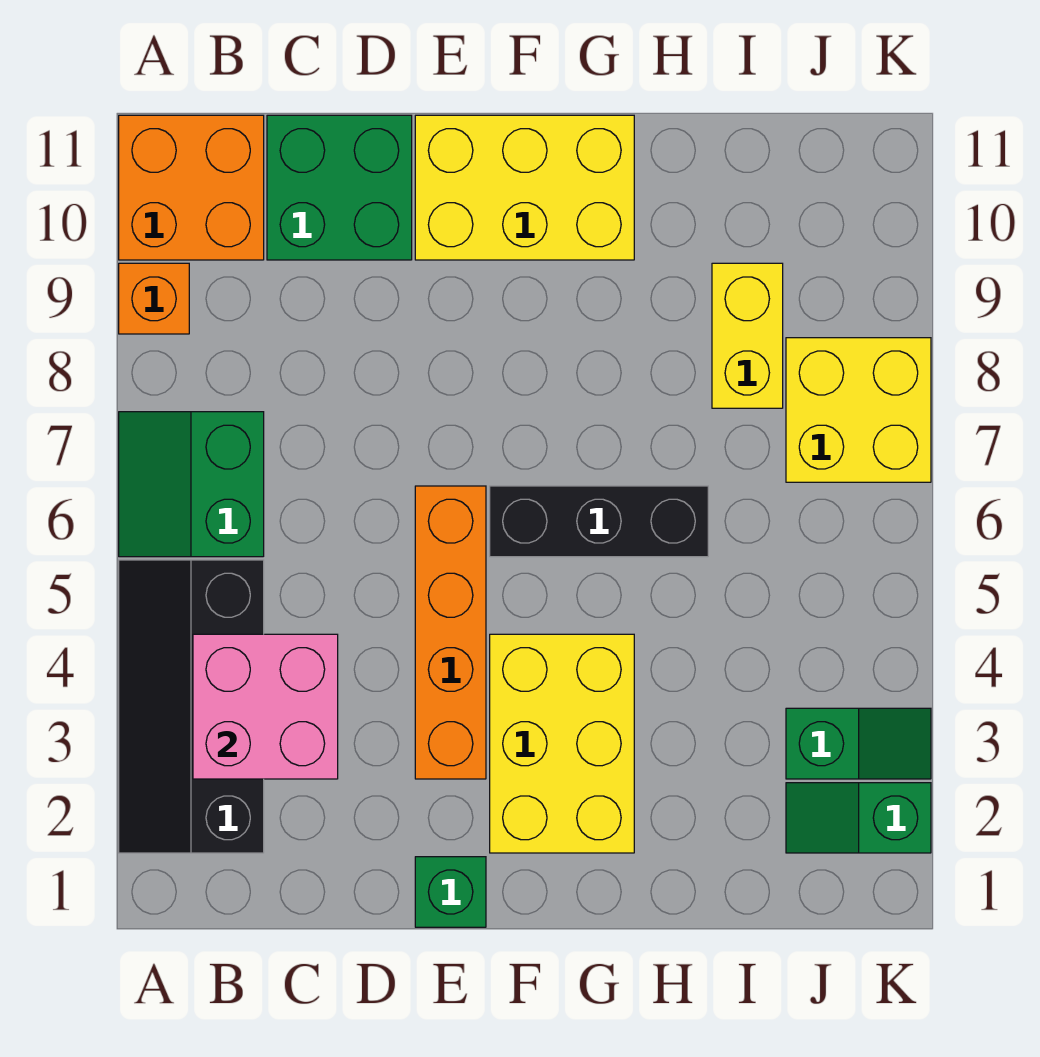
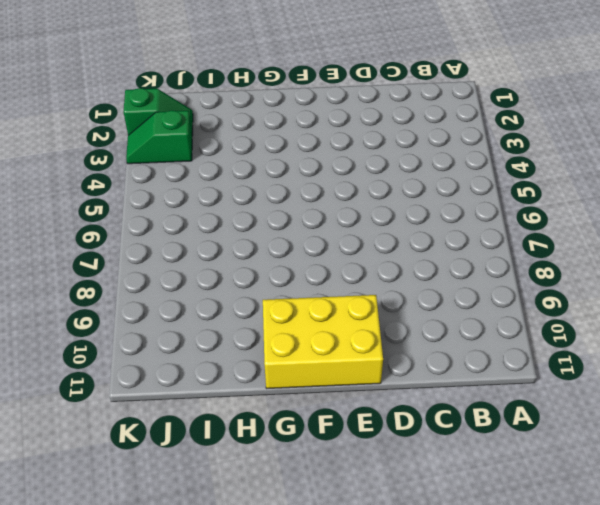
none -> black slope A2:B5 level 1 top B
none -> green slope A6:B7 level 1 top B
none -> orange brick A9 level 1

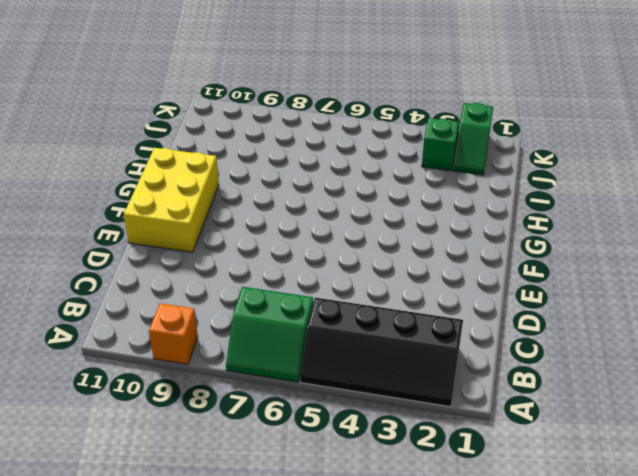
none -> orange brick A10:B11 level 1
none -> green brick C10:D11 level 1
none -> green brick E1 level 1

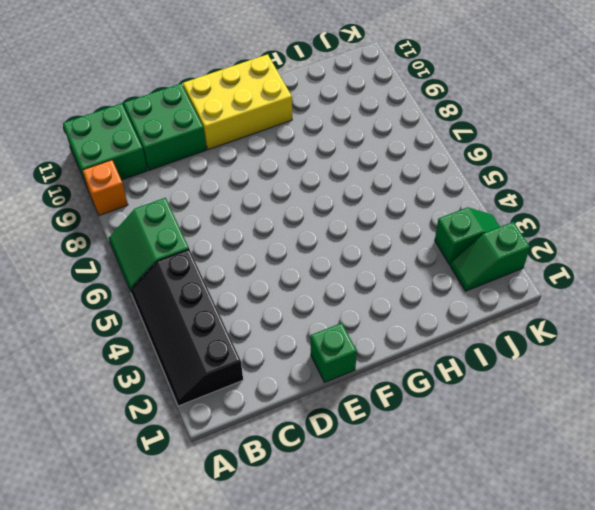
green brick A10:B11 level 1 -> orange brick A10:B11 level 1
none -> orange brick E3:E6 level 1
none -> yellow brick F2:G4 level 1
none -> black brick F6:H6 level 1

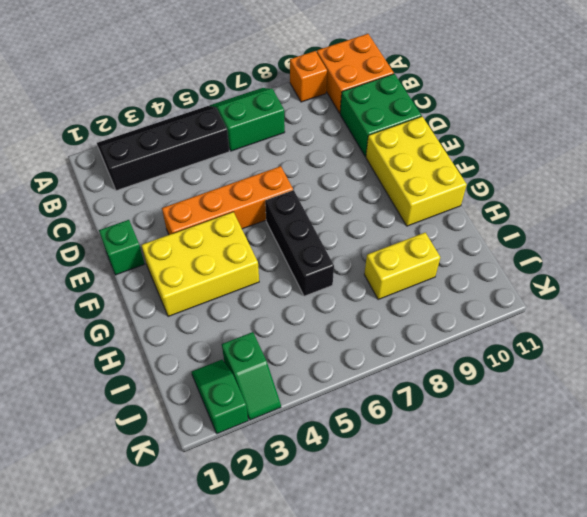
none -> yellow brick J7:K8 level 1
none -> pink brick B3:C4 level 2

